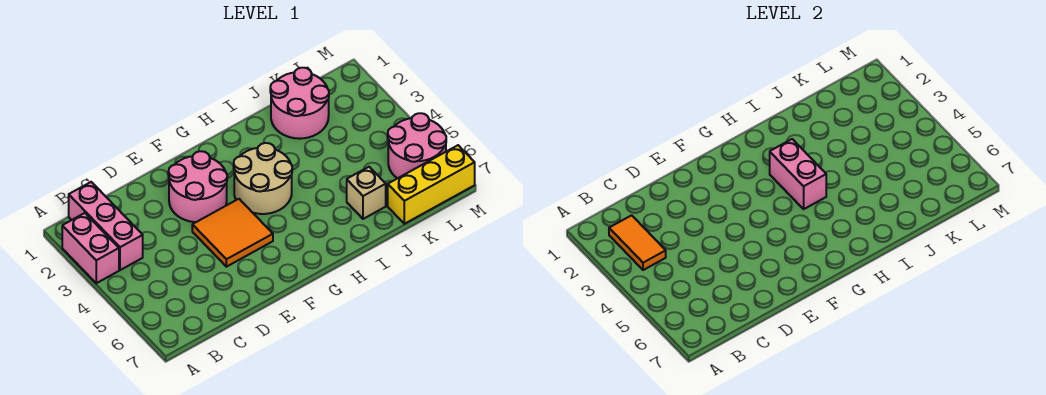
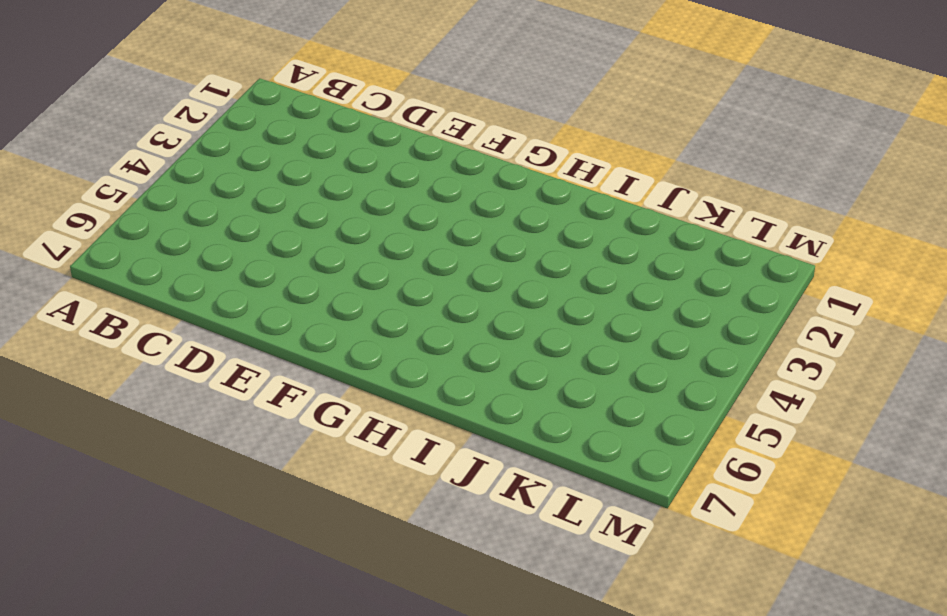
none -> pink brick A2:A3 level 1
none -> pink brick B1:B3 level 1

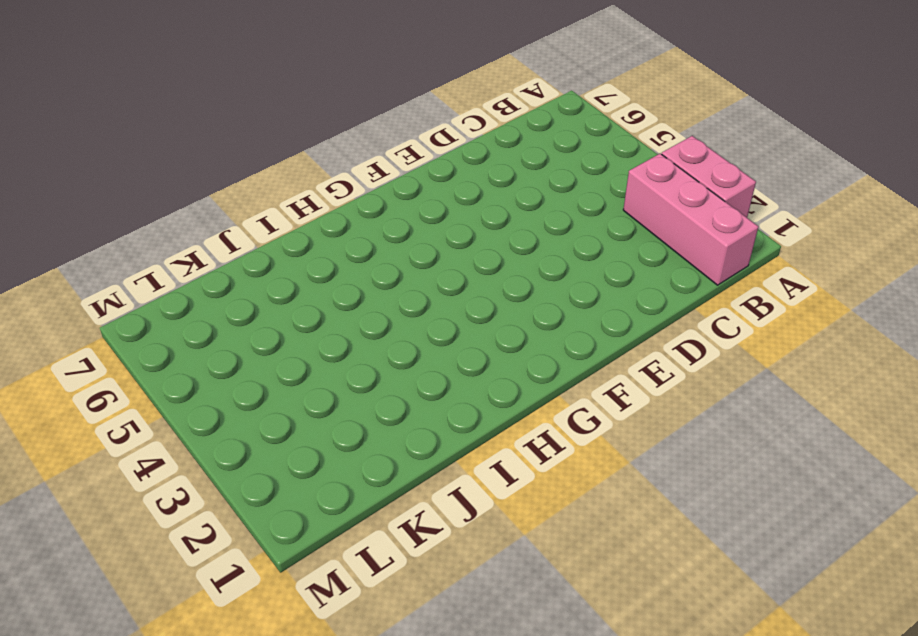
none -> pink round brick E2:F3 level 1
none -> orange tile E4:F5 level 1

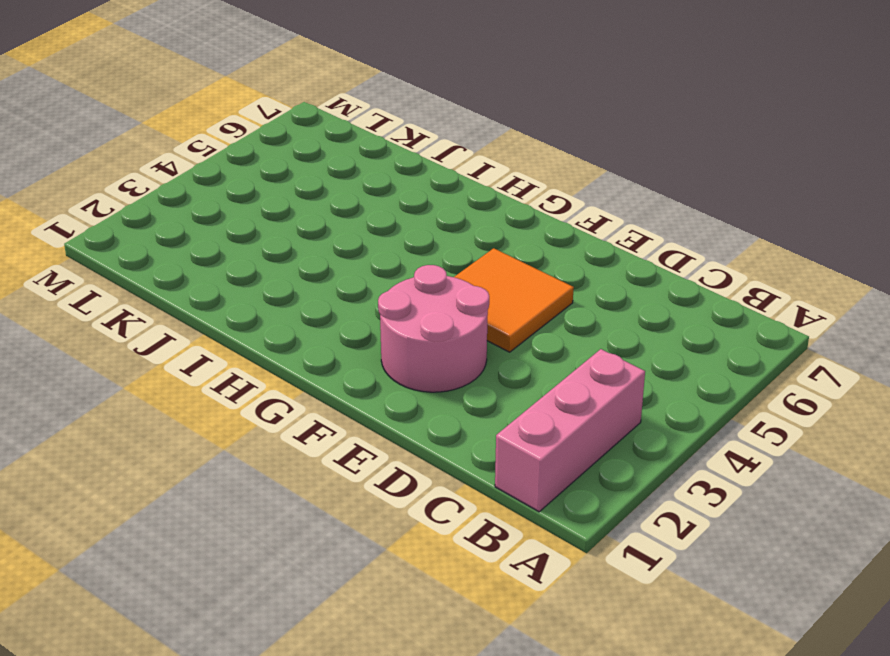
none -> pink brick A2:A3 level 1
none -> tan round brick G3:H4 level 1

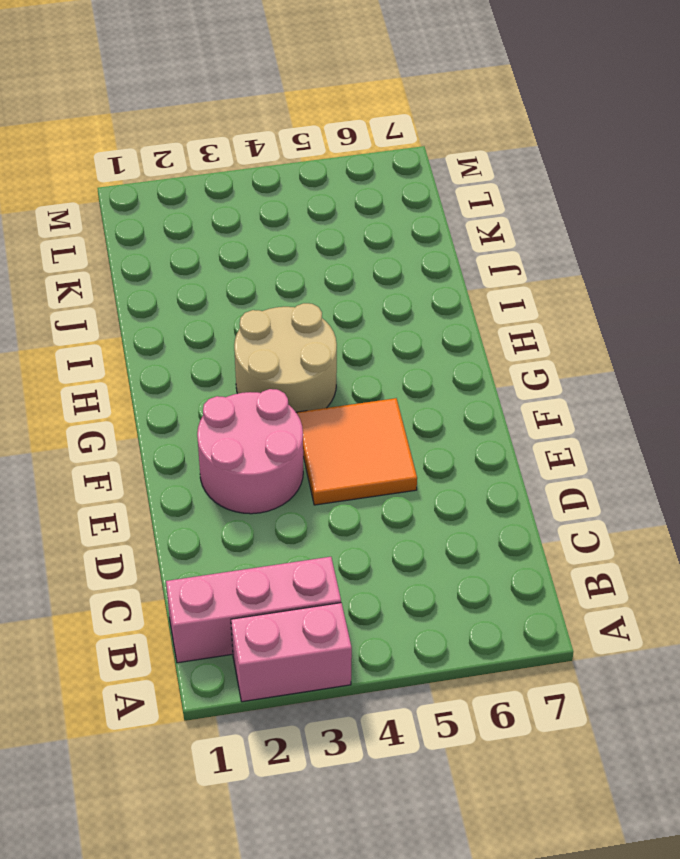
none -> pink round brick J1:K2 level 1
none -> tan brick J6 level 1

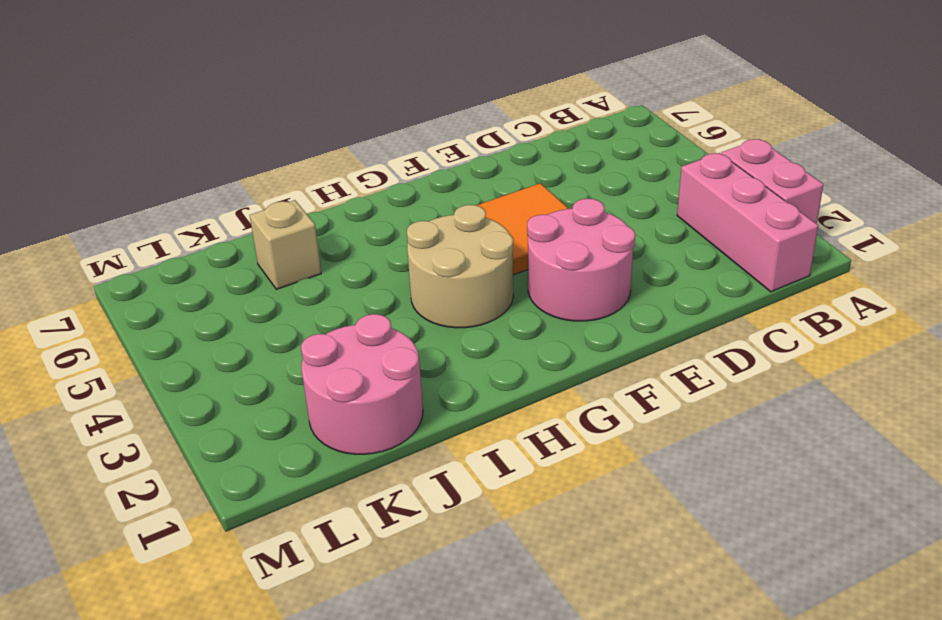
none -> yellow brick K7:M7 level 1
none -> pink round brick L5:M6 level 1

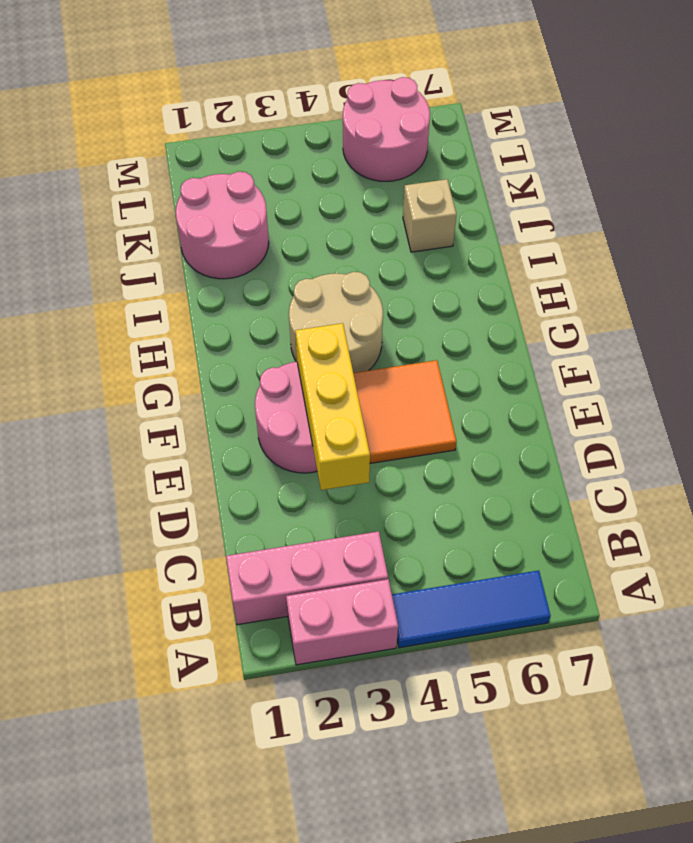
blue tile A4:A6 level 1 -> none
yellow brick D3:F3 level 2 -> yellow brick K7:M7 level 1
none -> orange tile B2:B3 level 2
none -> pink brick H3:H4 level 2

